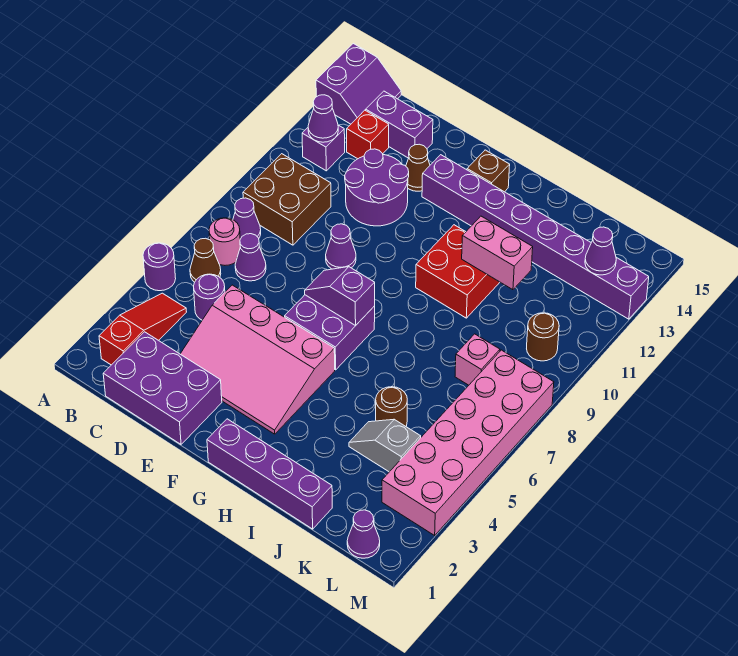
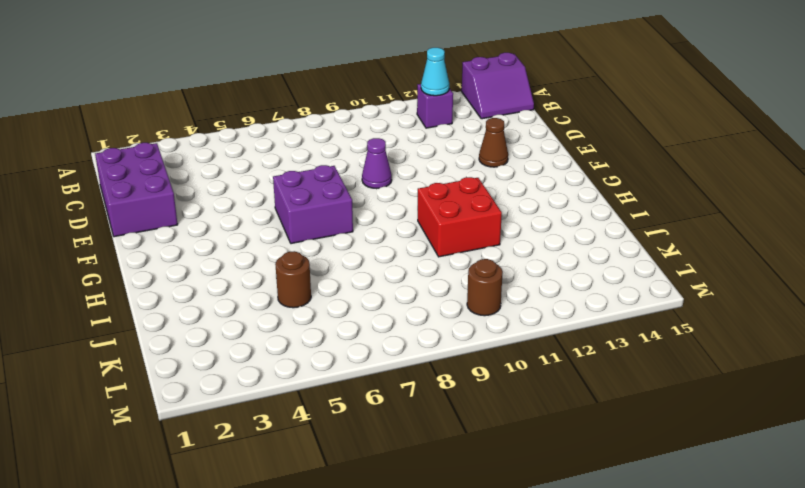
cyan cone B12 level 2 -> purple cone B12 level 2
none -> purple round brick A5 level 1
none -> red slope B2:B4 level 1 top 2
none -> brown cone B6 level 1
none -> pink round brick B7 level 1

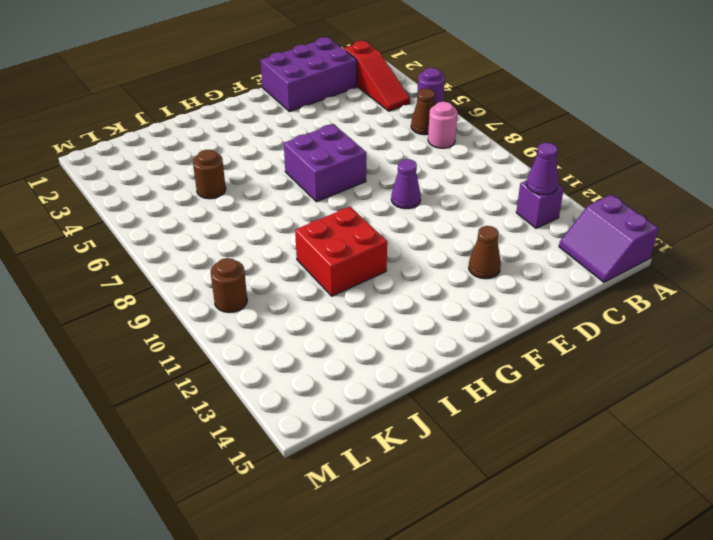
none -> purple cone B8 level 1
none -> brown brick B9:C10 level 1
none -> purple round brick C5 level 1
none -> purple cone C7 level 1

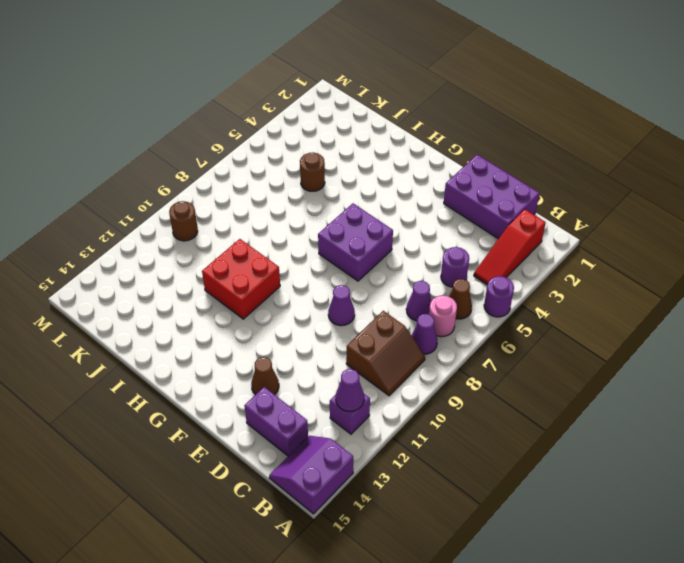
brown slope B9:C10 level 1 top C -> brown brick B9:C10 level 1
none -> red brick C13 level 1
none -> pink slope D3:G5 level 1 top 5
none -> purple round brick D11:E12 level 1
none -> purple brick F13:M13 level 1

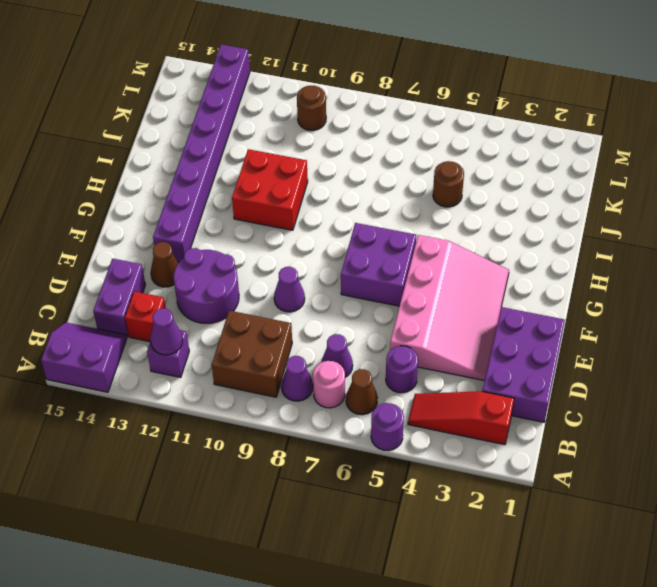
none -> purple brick G1:J1 level 1
none -> brown brick G14 level 1
none -> grey slope J4:K4 level 1 top K
none -> pink brick K8 level 1

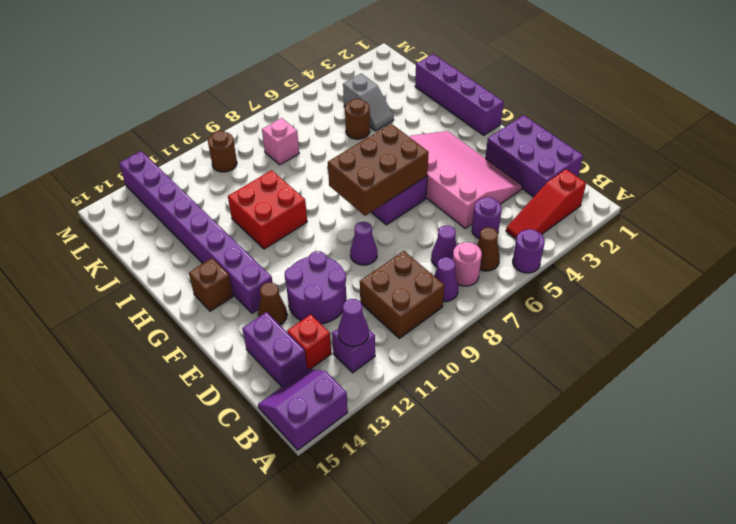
brown brick F6:G8 level 2 -> purple slope F7:G7 level 2 top G
none -> purple cone L1 level 1
none -> pink brick L3:M8 level 1
none -> pink brick I11:J11 level 2
none -> purple cone L13 level 2

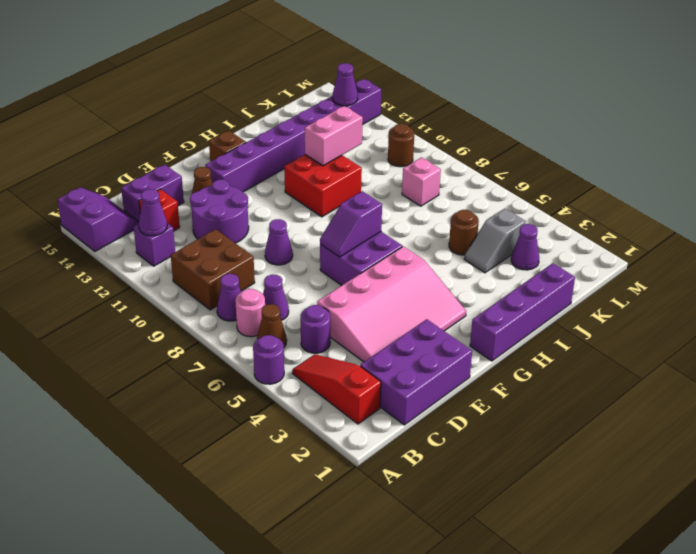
purple cone K3 level 1 -> purple cone L1 level 1
none -> pink brick L3:M8 level 1

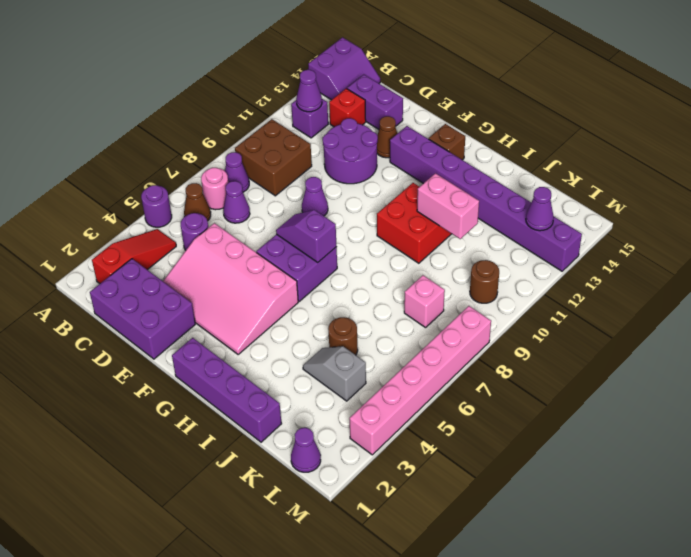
pink brick M3:M8 level 1 -> pink brick L3:M8 level 1

